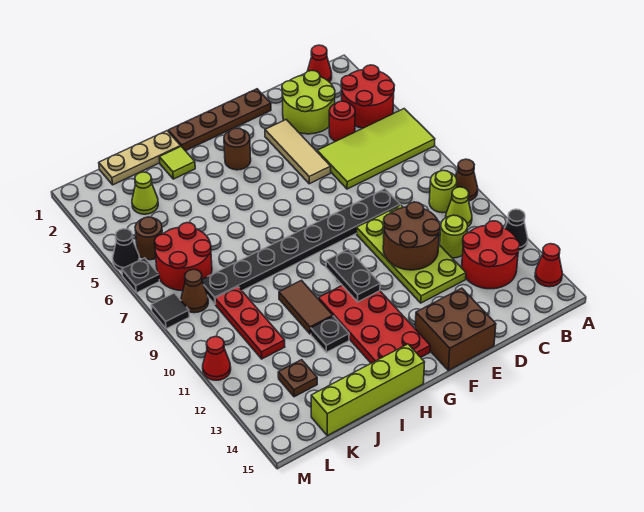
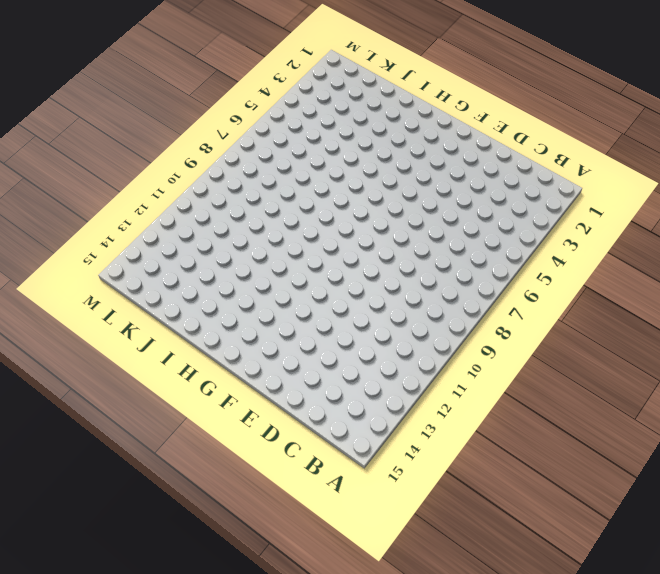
none -> red round brick A3:B4 level 1
none -> lime tile A5:D6 level 1
none -> brown cone A9 level 1
none -> black cone A12 level 1

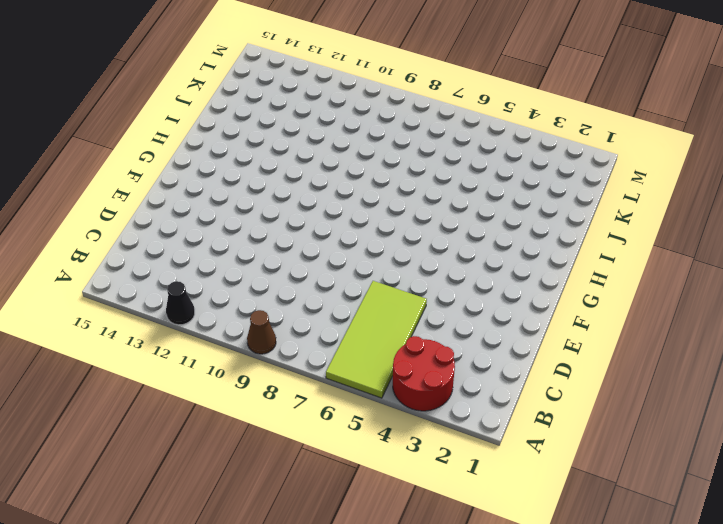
none -> red cone A14 level 1
none -> red cone B1 level 1
none -> lime round brick B9 level 1
none -> lime cone B10 level 1

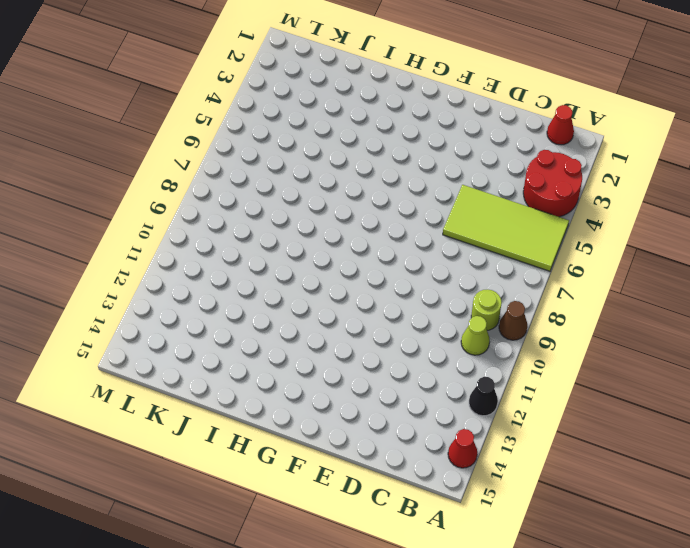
none -> red round brick B12:C13 level 1
none -> lime round brick C2:D3 level 1
none -> red round brick C4 level 1
none -> lime round brick C11 level 1

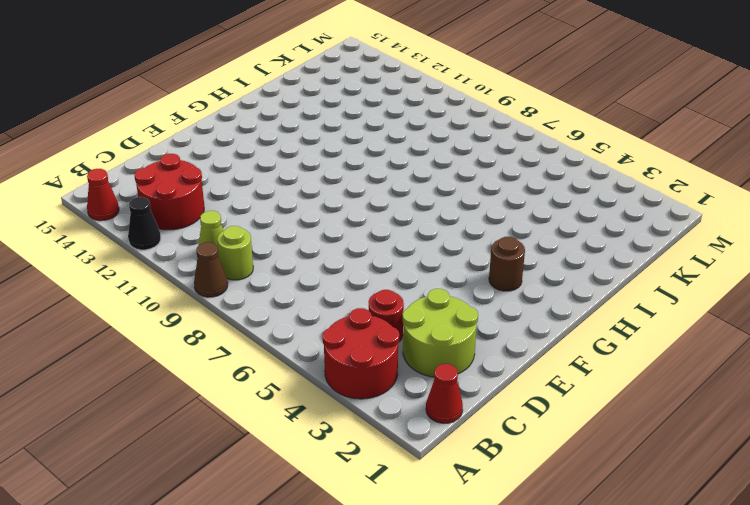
none -> lime tile A5:D6 level 1
none -> lime round brick C11 level 1
none -> black plate D8:K8 level 1
none -> lime plate D9:E12 level 1

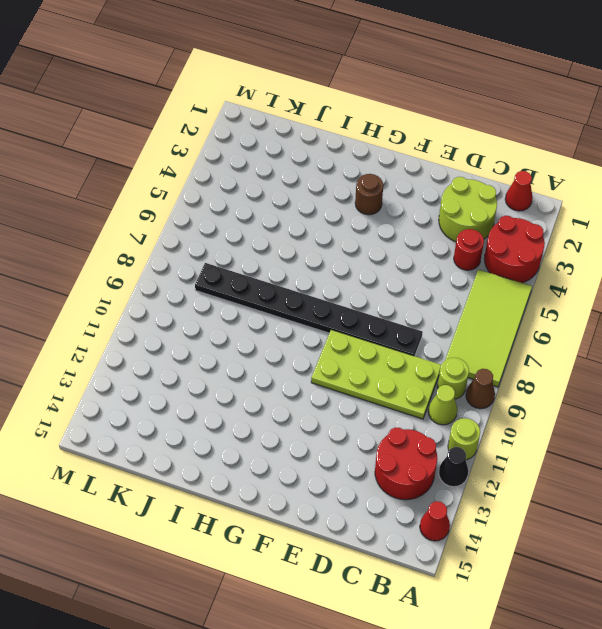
lime tile A5:B8 level 1 -> lime tile A5:D6 level 1
lime round brick A11 level 1 -> lime round brick C11 level 1
lime plate C9:F10 level 1 -> lime plate D9:E12 level 1
none -> brown plate E1:H1 level 1
none -> tan tile E3:E5 level 1
none -> brown brick E14:F15 level 1
none -> red plate G11:H14 level 1

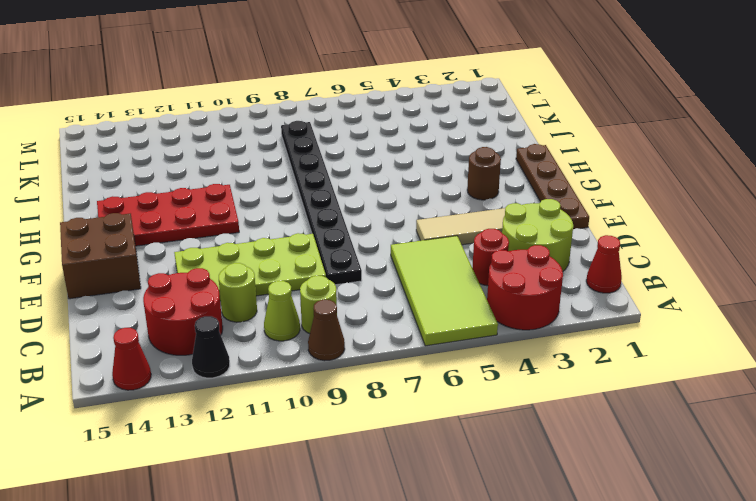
none -> lime brick H15:K15 level 1
none -> tan plate I1:K1 level 1
none -> lime tile I2 level 1
none -> brown tile I10:I11 level 1

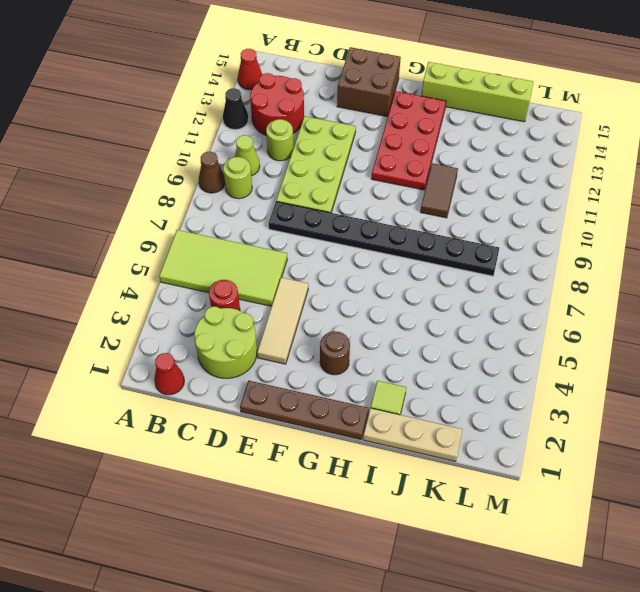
none -> red round brick A3:B4 level 1
none -> black plate I12 level 1
none -> lime cone K3 level 1
none -> red round brick K6:L7 level 1

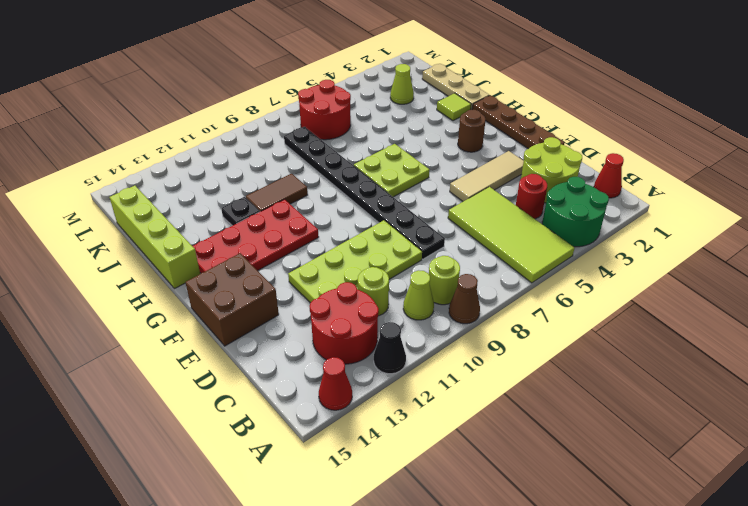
green round brick A3:B4 level 1 -> red round brick A3:B4 level 1
lime plate G6:H7 level 1 -> none
none -> red plate K9:K11 level 1
none -> brown plate K13 level 1
none -> brown round brick L5 level 1
none -> brown cone L8 level 1

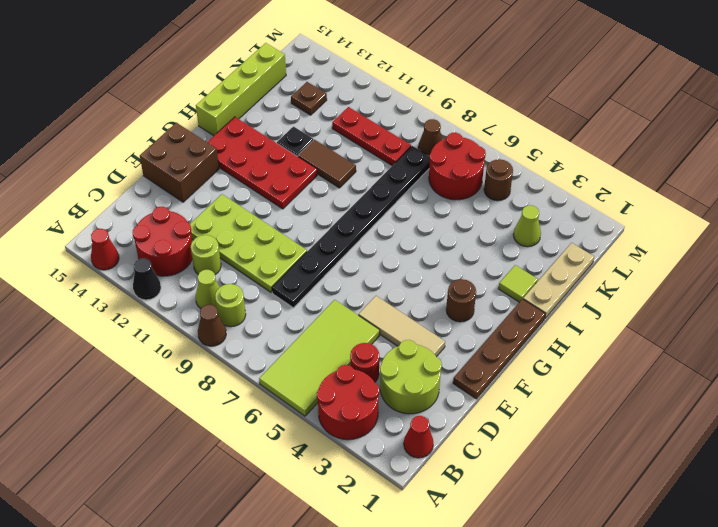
none -> black cone M5 level 1
none -> black plate M6 level 1
none -> black tile M8 level 1
none -> red cone M11 level 1

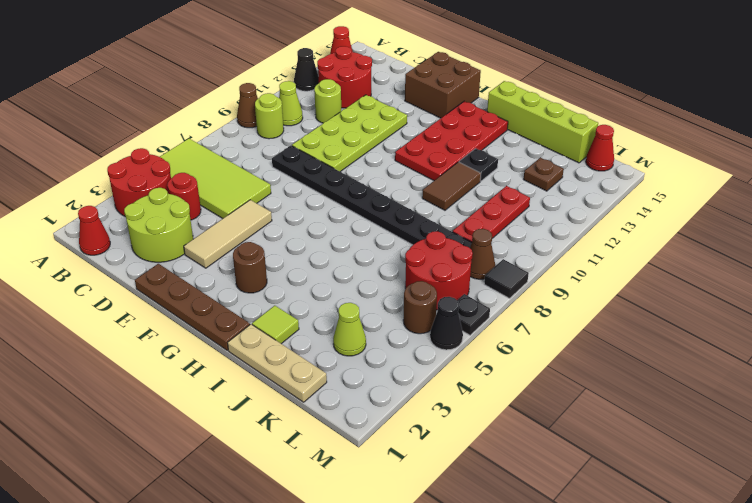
red cone L15 level 1 -> red cone M11 level 1
none -> brown round brick D10:E11 level 2
none -> black plate G10:G11 level 2

